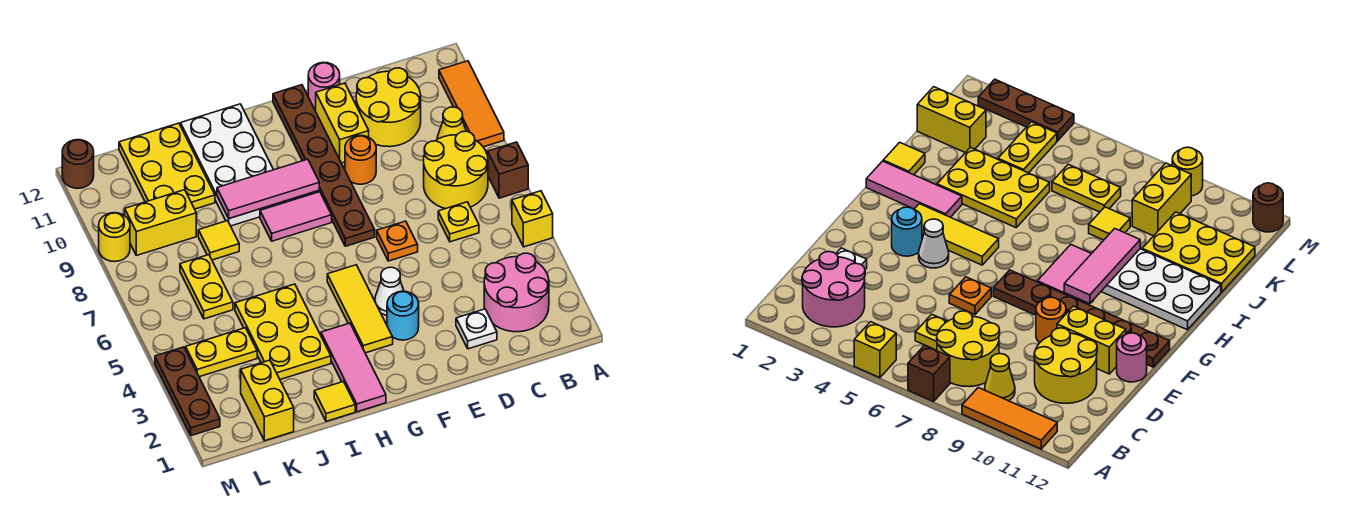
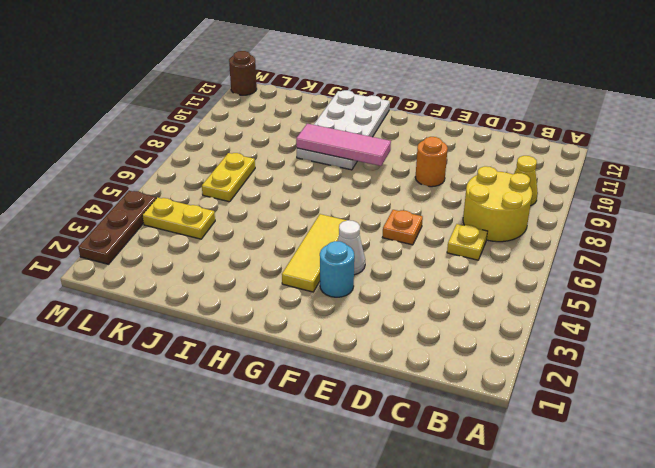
none -> yellow brick A5 level 1
none -> brown brick A7 level 1
none -> orange tile A9:A11 level 1
none -> pink round brick B2:C3 level 1

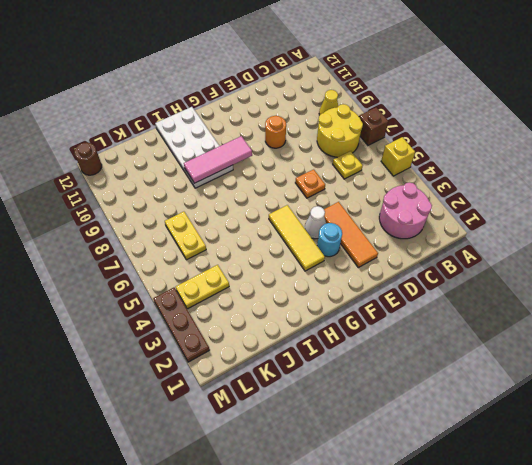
orange tile E2:E4 level 1 -> orange tile A9:A11 level 1
none -> yellow round brick C10:D11 level 1
none -> white plate D2 level 1
none -> yellow brick E10:E11 level 1
none -> pink round brick E12 level 1

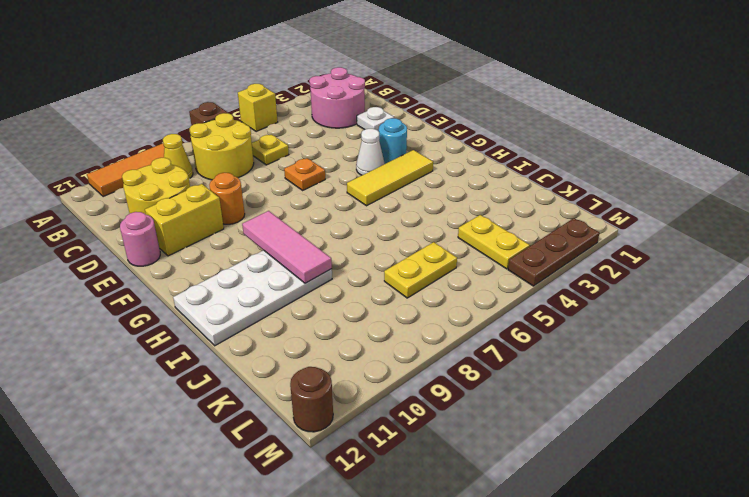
none -> brown plate F7:F12 level 1
none -> pink tile G8:H8 level 1
none -> pink tile H1:H3 level 1
none -> yellow tile I1 level 1

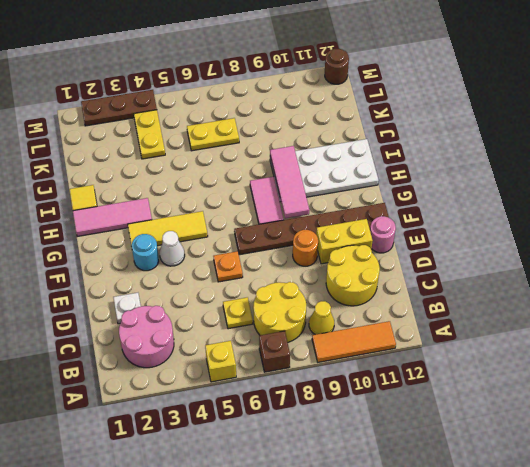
none -> yellow plate I3:J5 level 1
none -> yellow tile J8 level 1
none -> yellow plate J10:K12 level 1
none -> yellow brick K1:K2 level 1

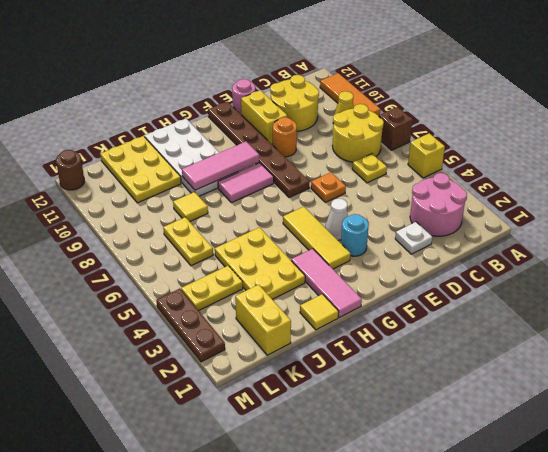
none -> yellow brick K9:L9 level 1
none -> yellow round brick M9 level 1

